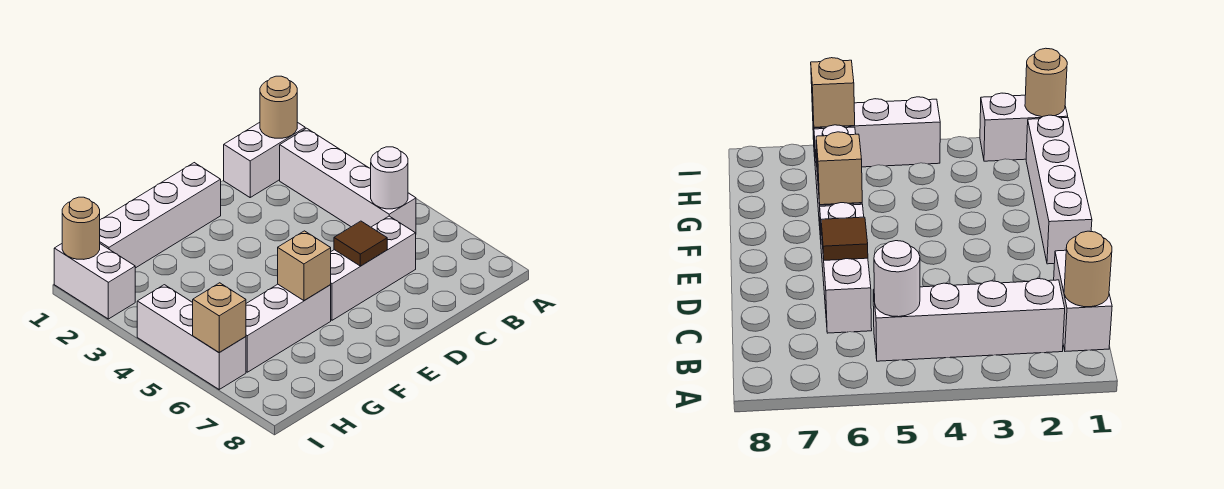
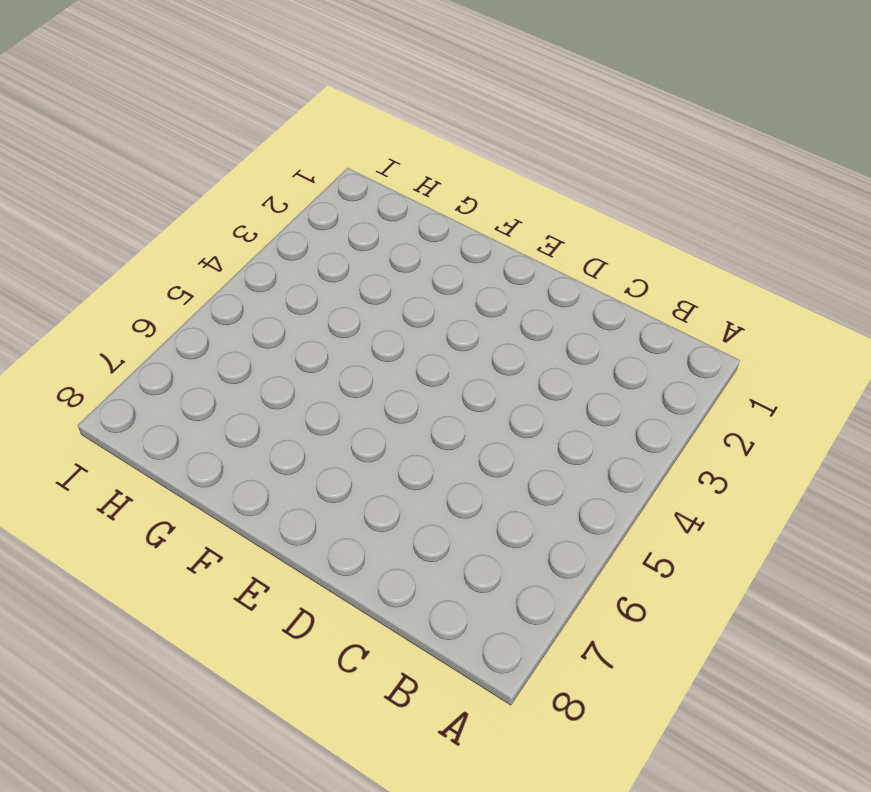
none -> white brick B1:C1 level 1
none -> white brick B2:B5 level 1
none -> white brick C6:E6 level 1

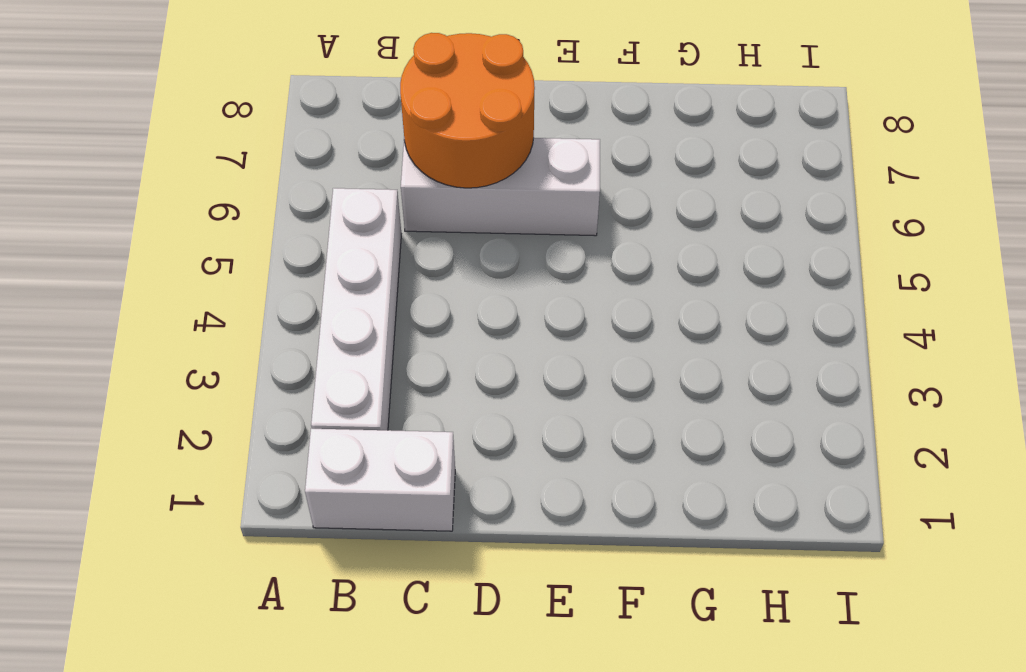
orange round brick C6:D7 level 2 -> brown tile D6 level 2
none -> white brick E1:H1 level 1
none -> white brick F6:H6 level 1
none -> white brick I1:I2 level 1

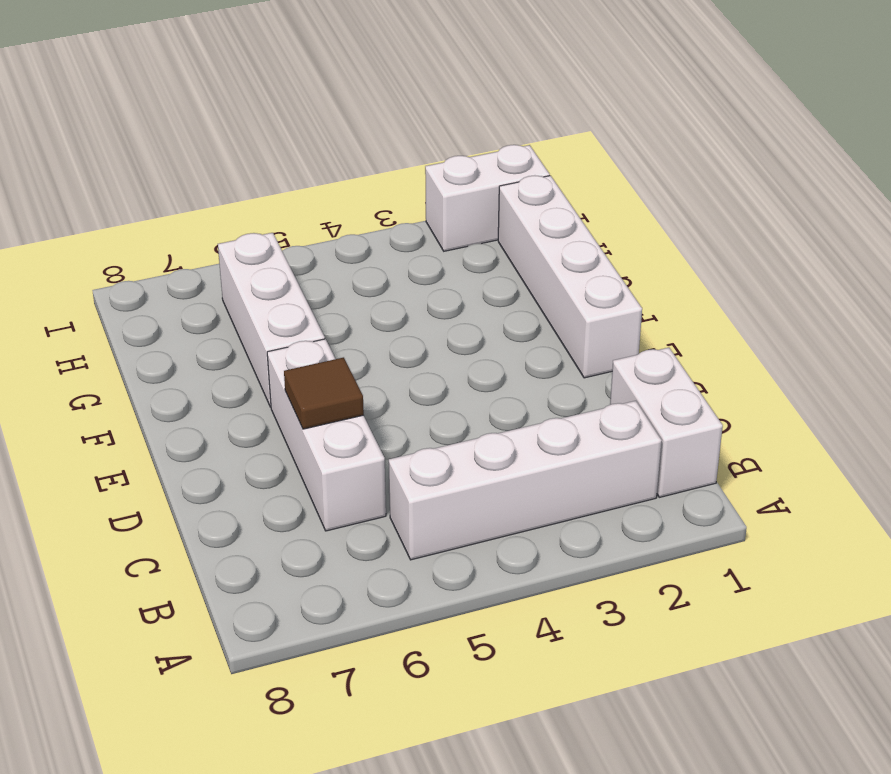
none -> white brick I4:I6 level 1
none -> tan round brick B1 level 2
none -> white round brick B5 level 2

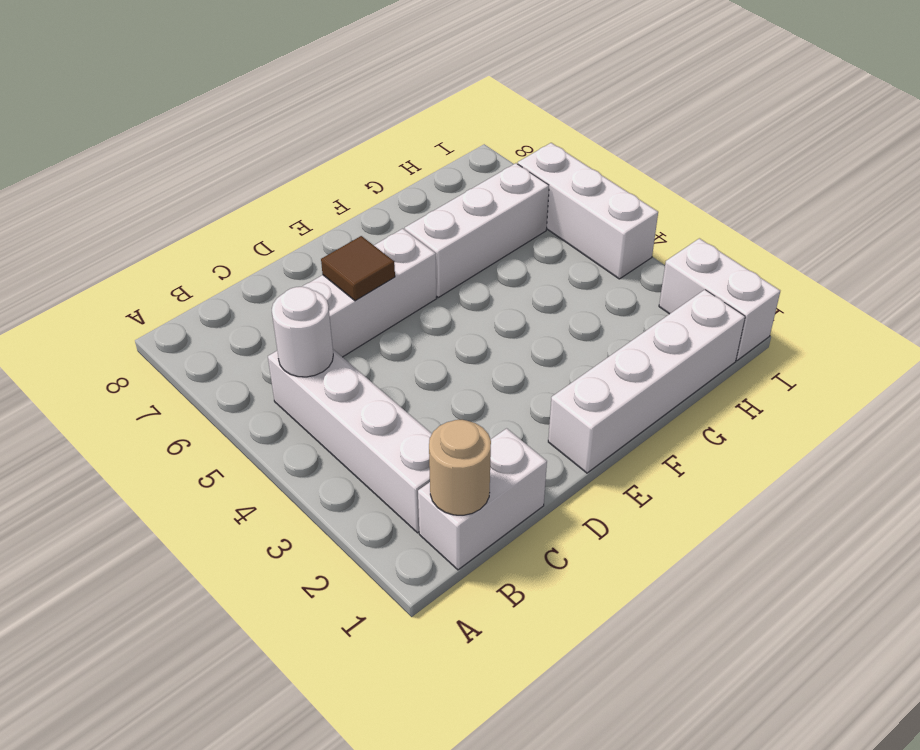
none -> tan brick F6 level 2
none -> tan round brick I1 level 2
none -> tan brick I6 level 2

